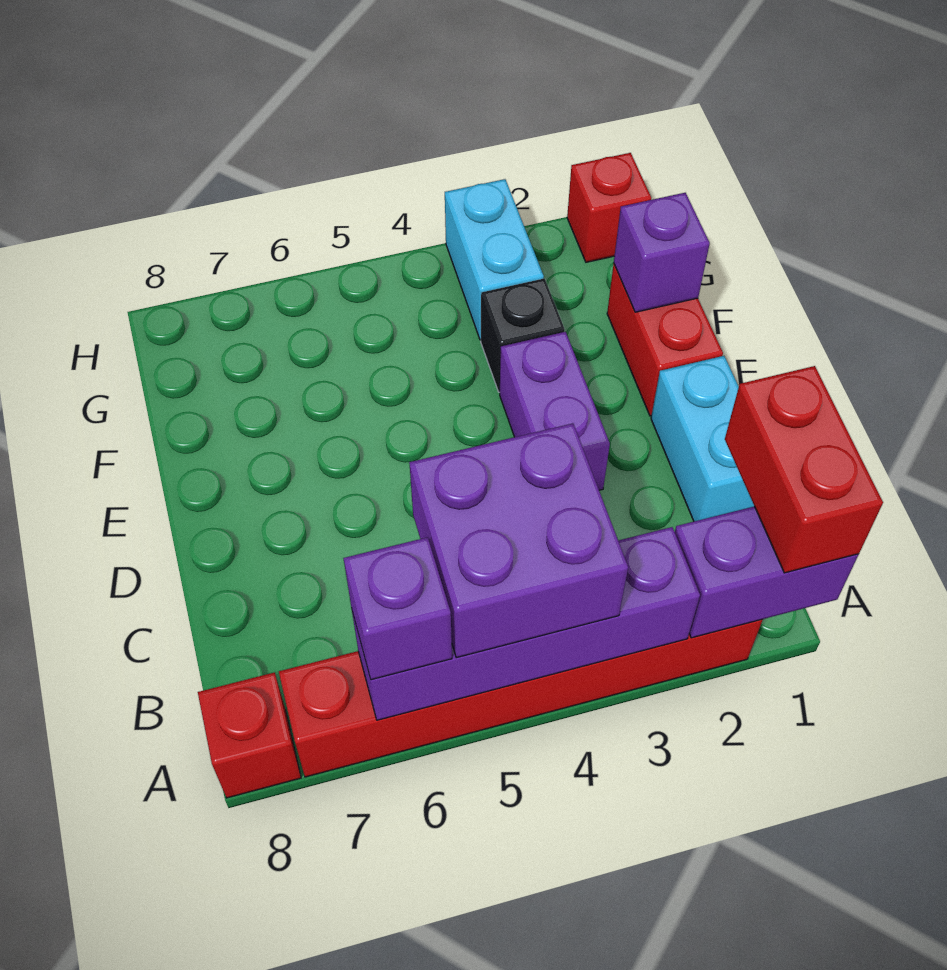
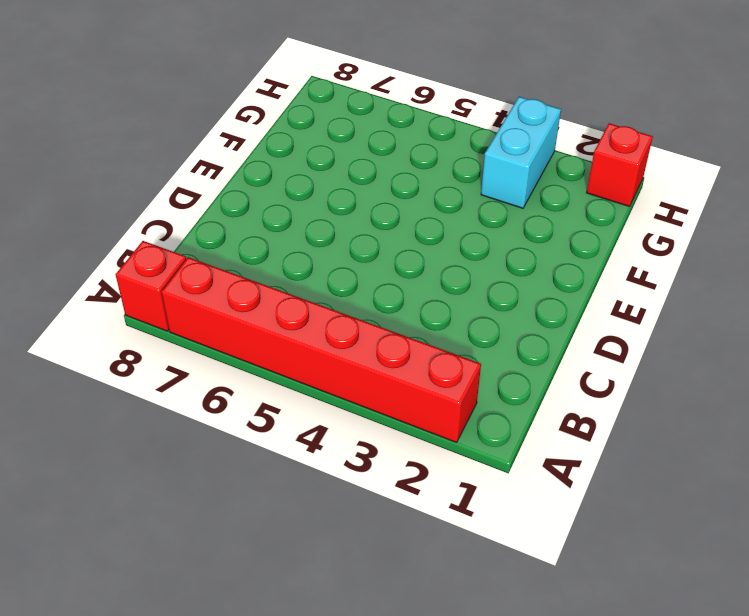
none -> cyan brick C1:D1 level 1
none -> purple brick D3:E3 level 1
none -> red brick E1:F1 level 1

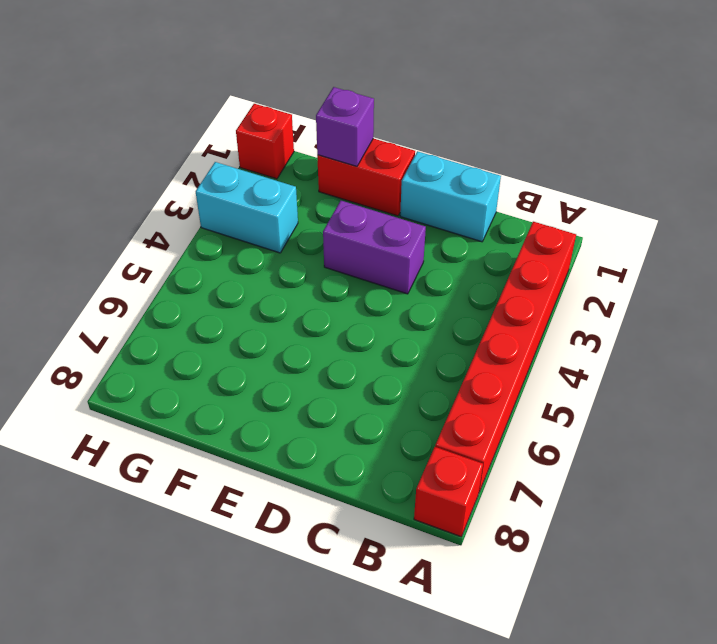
none -> black brick F3 level 1
none -> purple brick A1:A2 level 2
none -> purple brick A3:A6 level 2

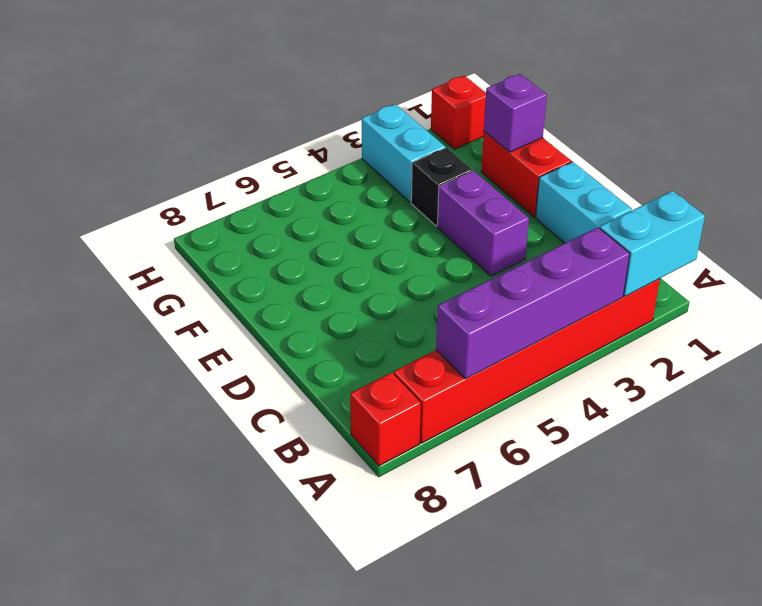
cyan brick A1:A2 level 2 -> purple brick A1:A2 level 2
none -> red brick A1:B1 level 3
none -> purple brick A4:B5 level 3
none -> purple brick A6 level 3

